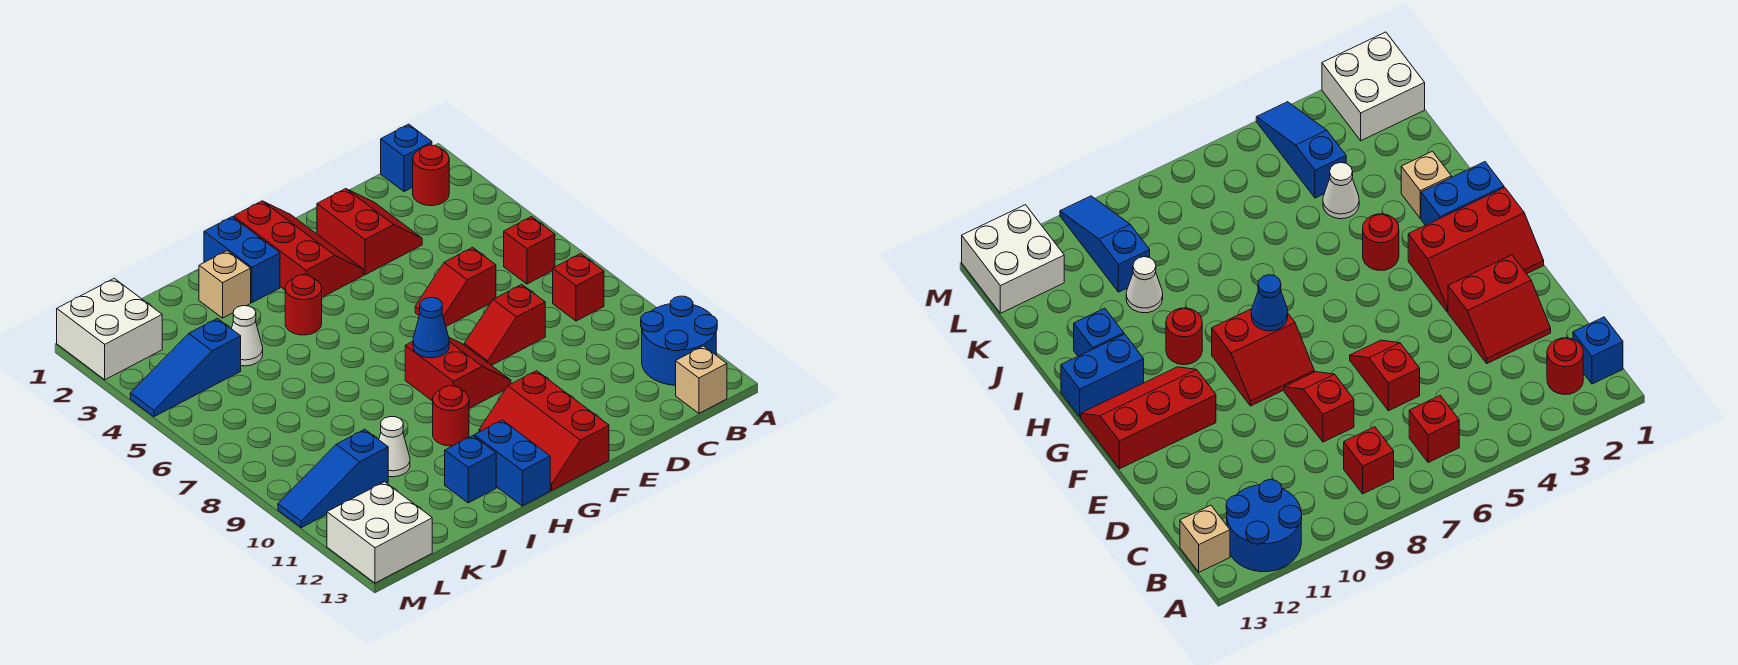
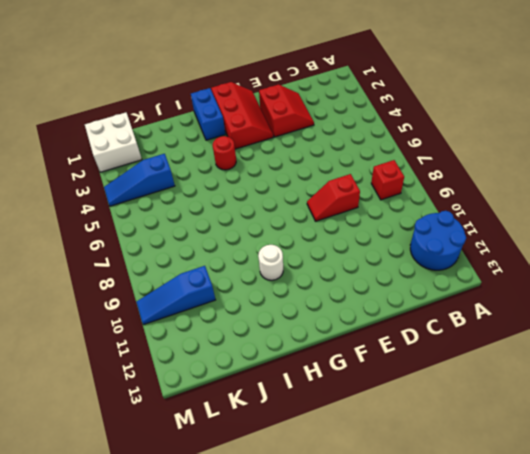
white round brick H10 level 1 -> red round brick H10 level 1
none -> blue brick B1 level 1
none -> red round brick B2 level 1
none -> red brick B6 level 1

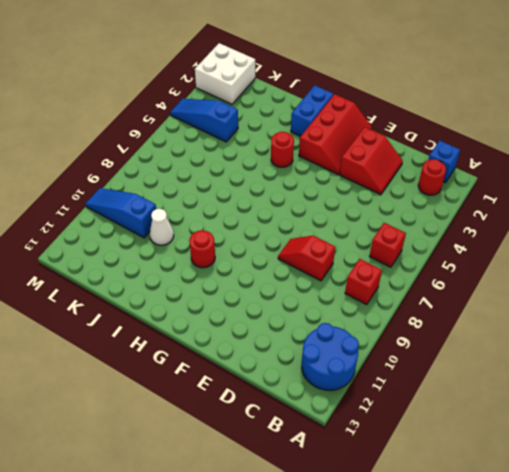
none -> tan brick B13 level 1
none -> red slope D6:E6 level 1 top D
none -> red slope F8:G9 level 1 top G

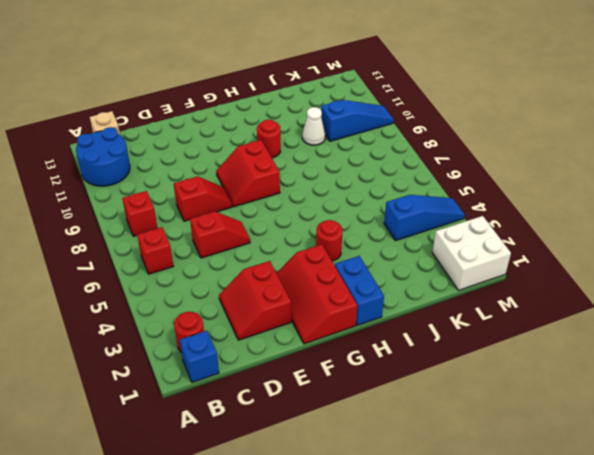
none -> red slope F11:G13 level 1 top F
none -> blue brick H12:H13 level 1
none -> tan brick I2 level 1

